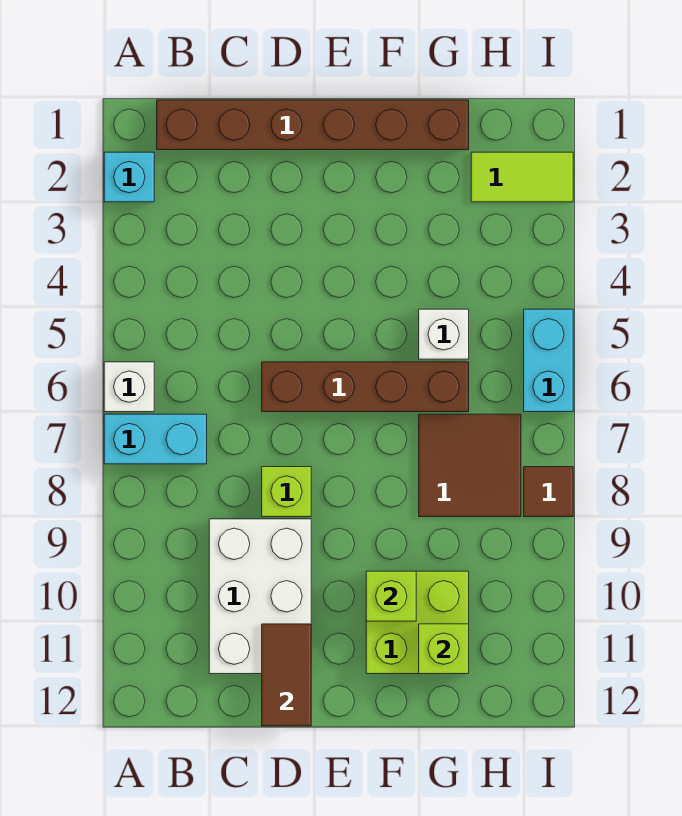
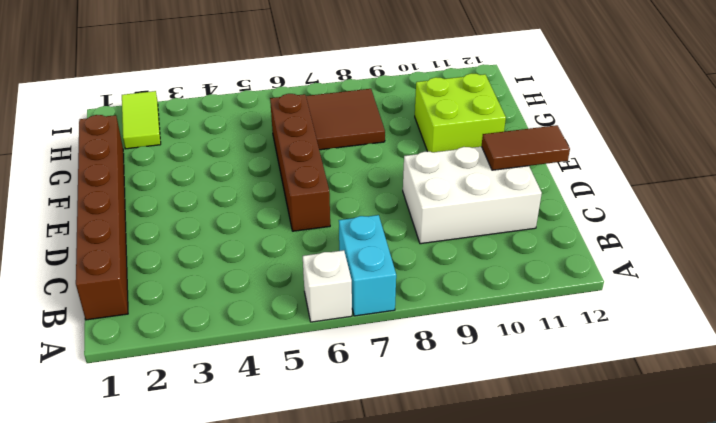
none -> cyan brick A2 level 1
none -> lime brick D8 level 1
none -> white brick G5 level 1

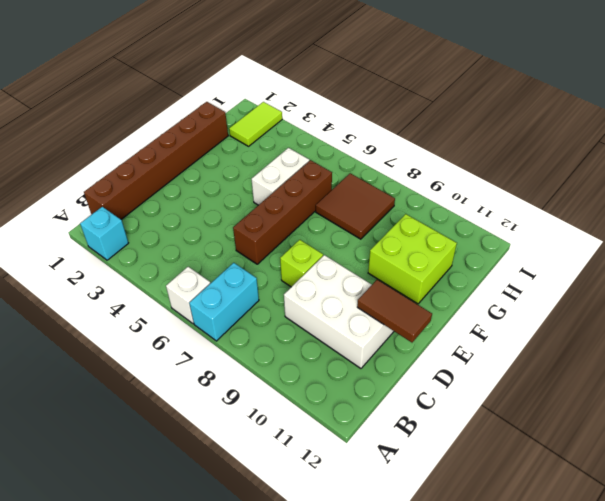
white brick F5:G5 level 1 -> white brick G5 level 1
none -> cyan brick I5:I6 level 1
none -> brown tile I8 level 1
none -> lime brick F10 level 2

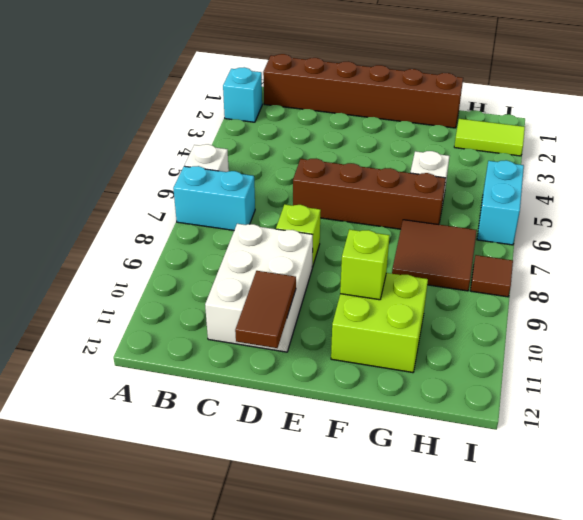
none -> lime brick G11 level 2

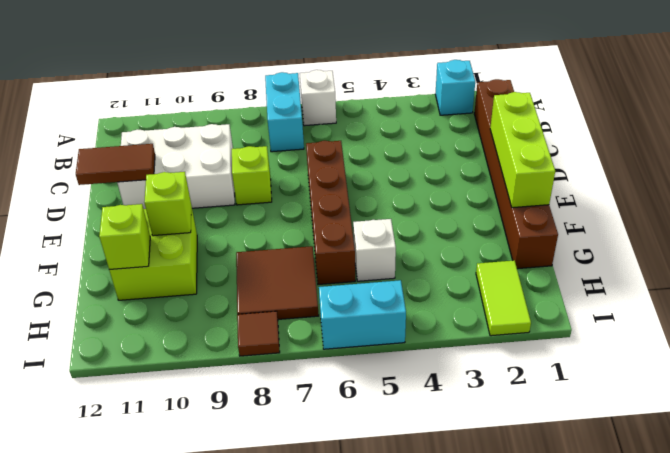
lime brick D1:F1 level 2 -> none

